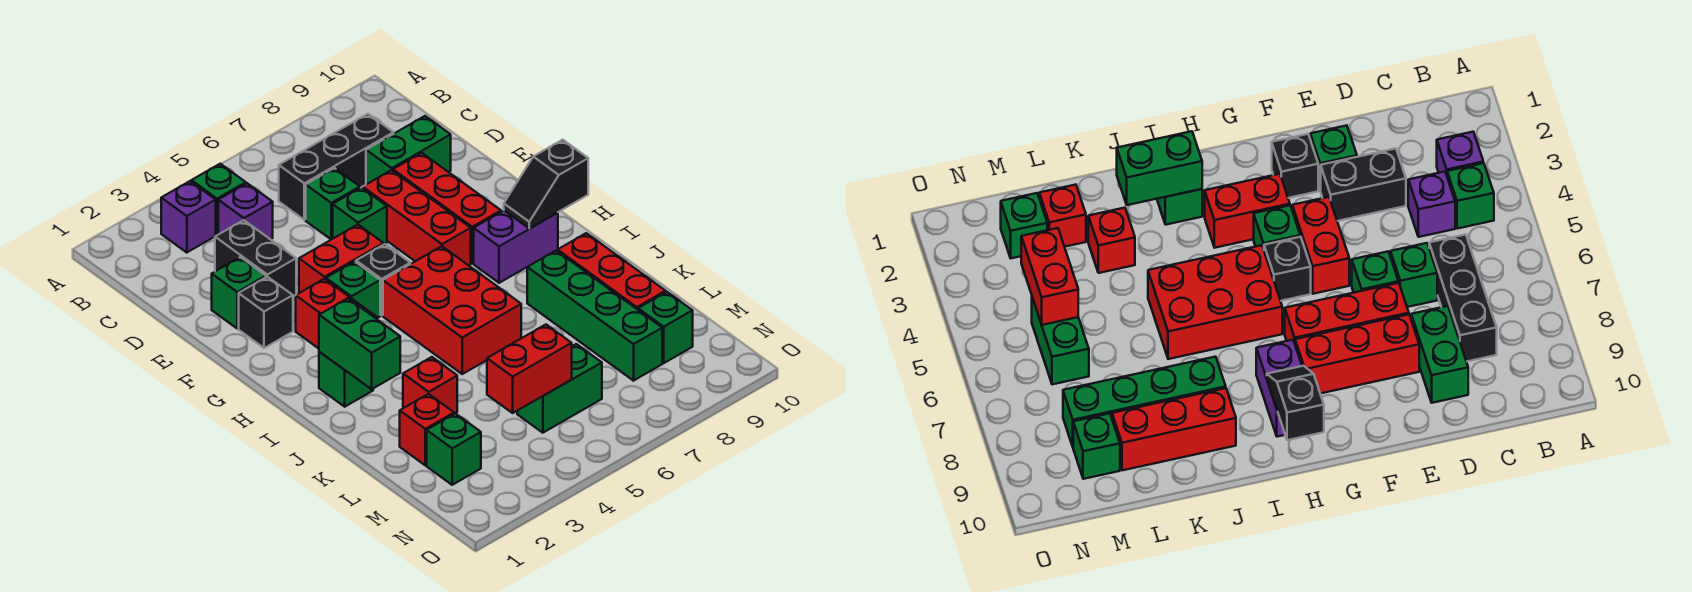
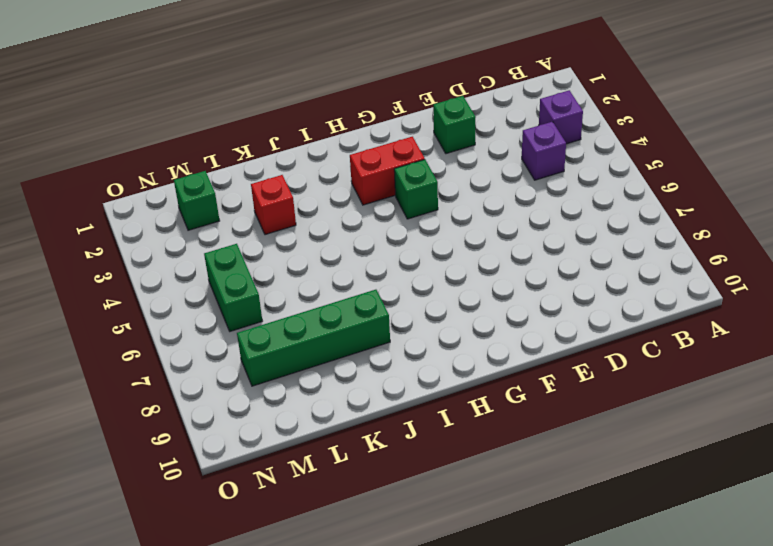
none -> green brick B4 level 1
none -> black brick C6:C8 level 1
none -> black brick D3:E3 level 1

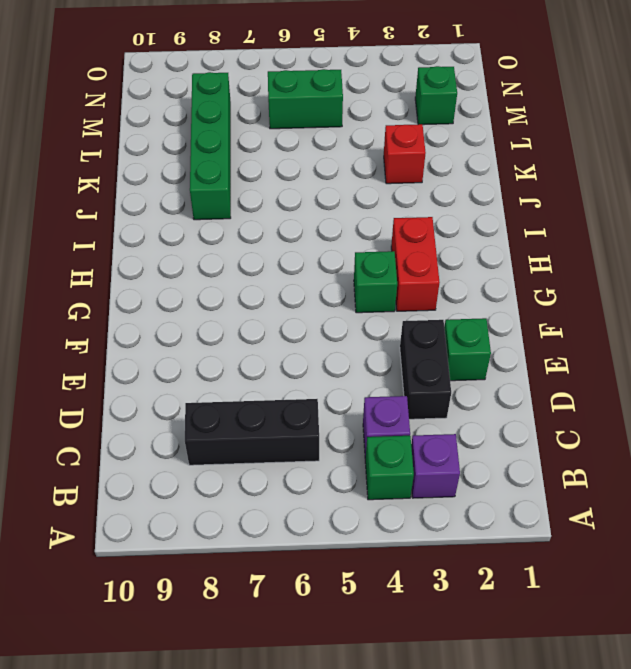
none -> green brick D6 level 1
none -> green brick D8:D9 level 1
none -> green brick E6 level 1

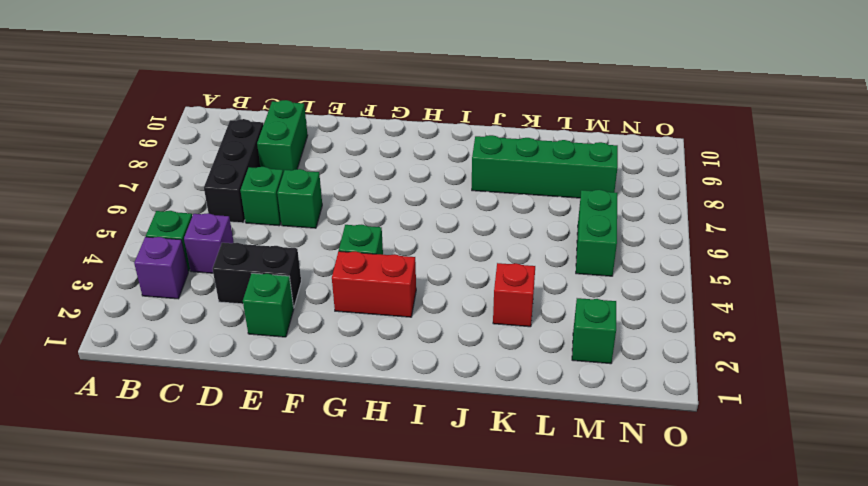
none -> red brick E7:G7 level 1
none -> red brick E8:G8 level 1
none -> black brick F2 level 1

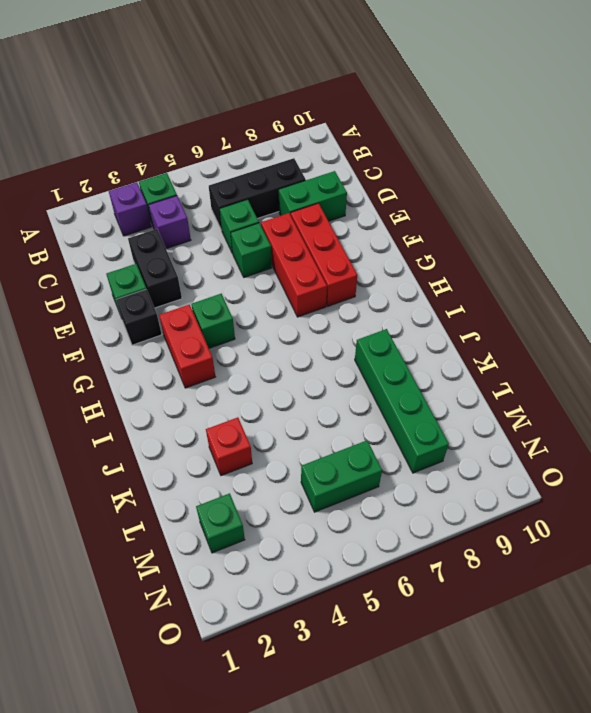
none -> red brick F4:F5 level 1
none -> black brick G5 level 1
none -> red brick H5:J6 level 1

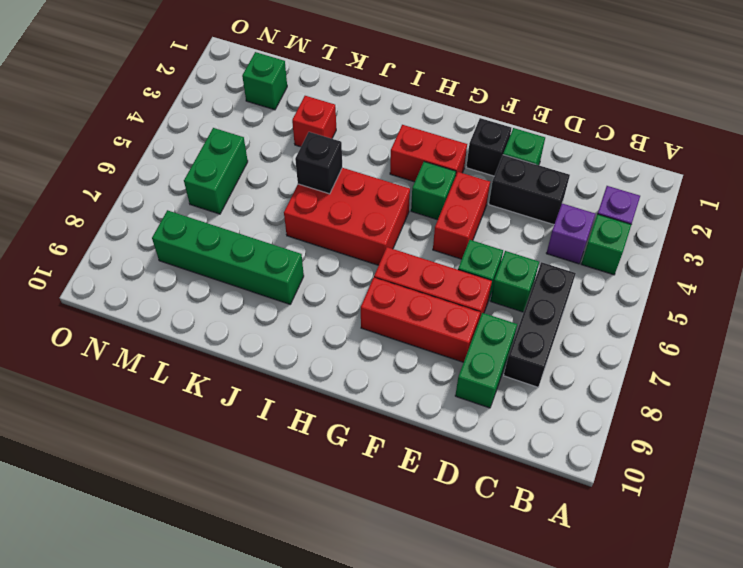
black brick J5 level 2 -> black brick G5 level 1
none -> purple brick H8:H9 level 1
none -> green brick I2 level 1
none -> red brick J9:L9 level 1

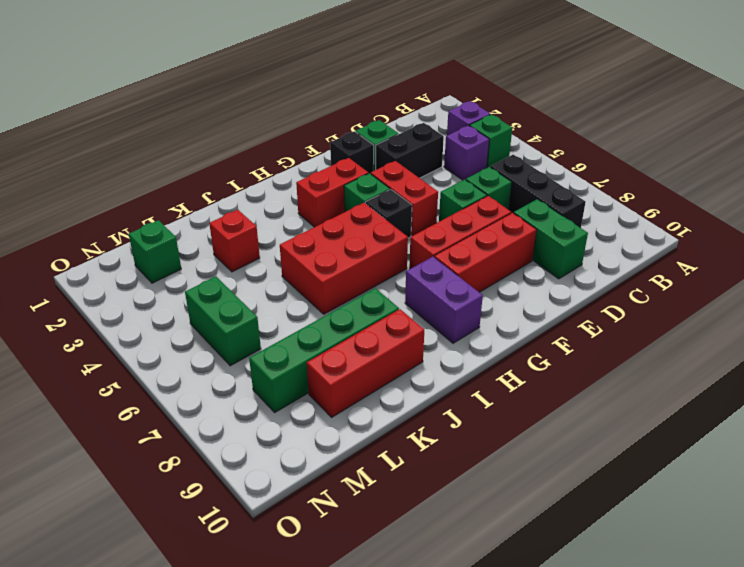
none -> green brick I2 level 1
none -> red brick L2 level 1
none -> green brick M9 level 1

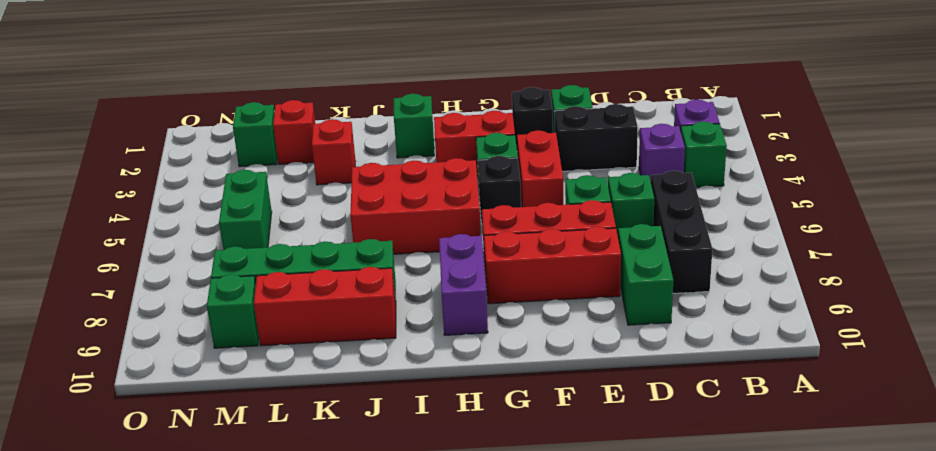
none -> black slope H9:H10 level 2 top 10
none -> green brick I2:J2 level 2
none -> red brick M4:M5 level 2

